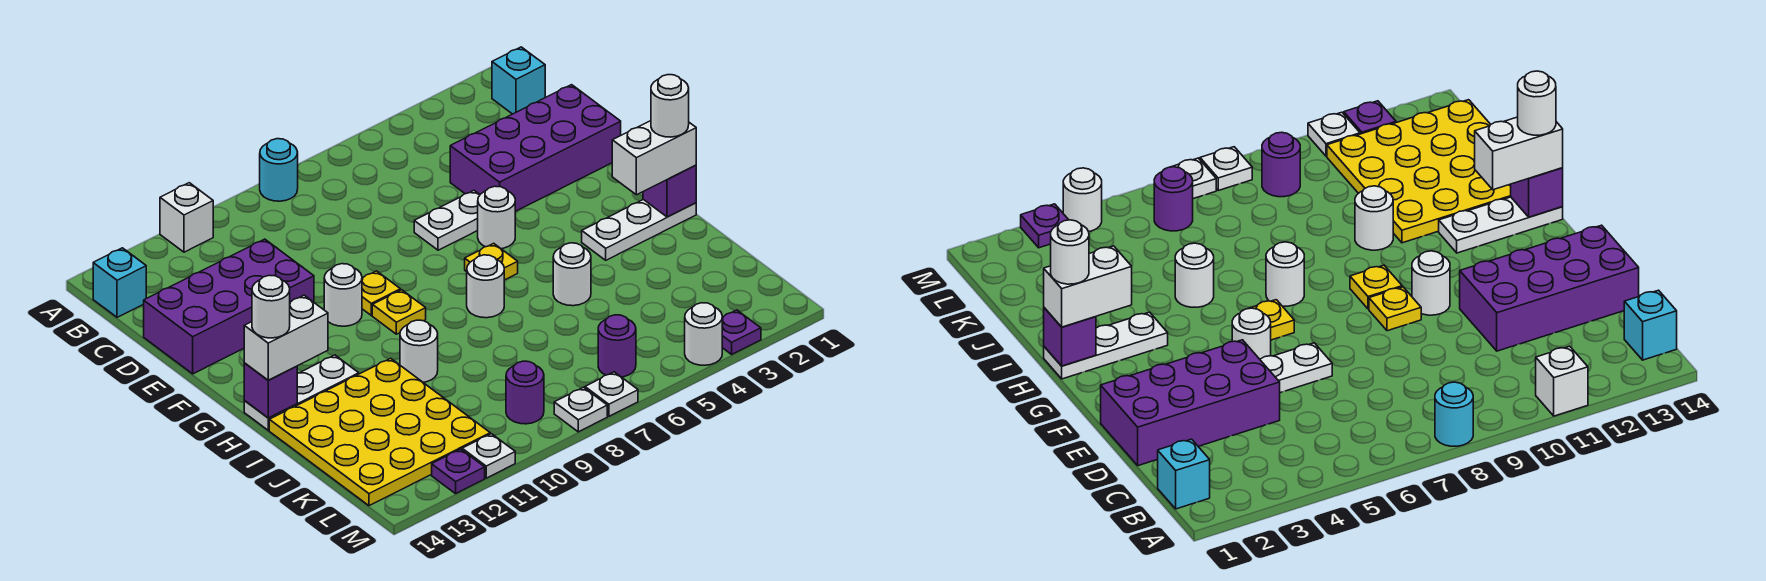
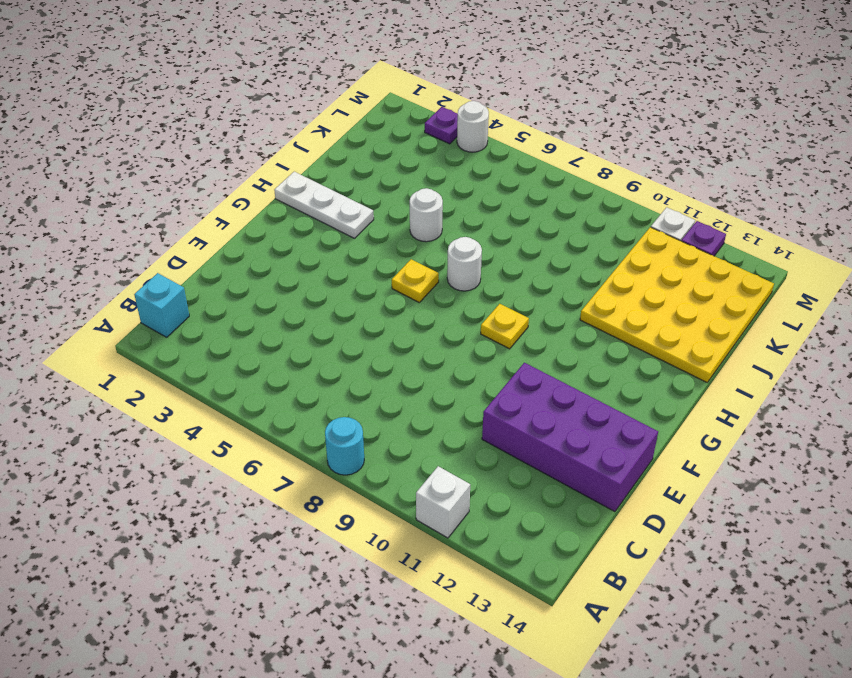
none -> cyan brick B14 level 1
none -> purple brick D1:E4 level 1
none -> white plate E5:E6 level 1
none -> white round brick F5 level 1

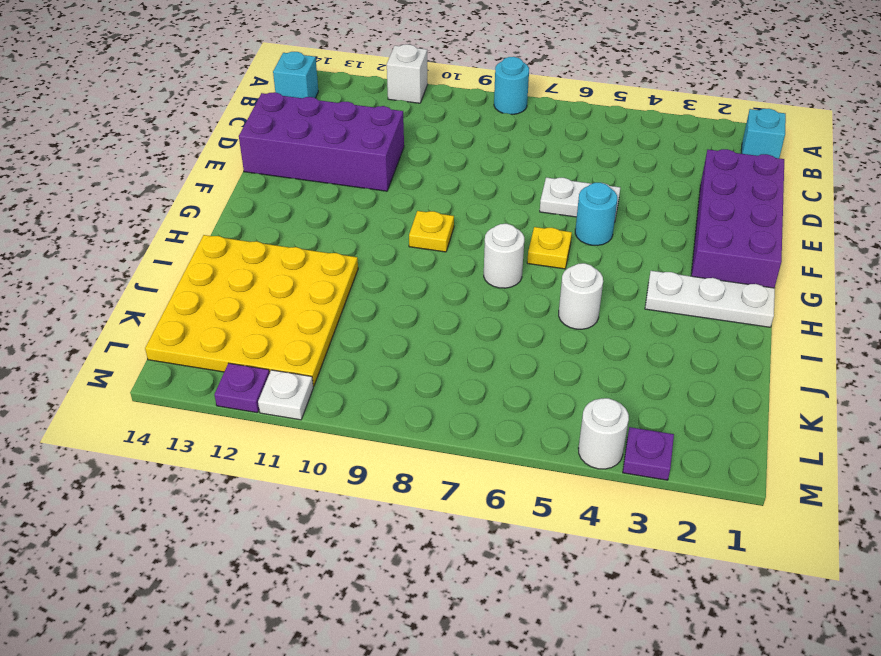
purple brick D1:G2 level 1 -> purple brick D1:E4 level 1
cyan round brick F5 level 1 -> white round brick F5 level 1
none -> yellow plate F9 level 1
none -> white round brick F10 level 1
none -> white plate H12:H14 level 1
none -> white round brick I10 level 1

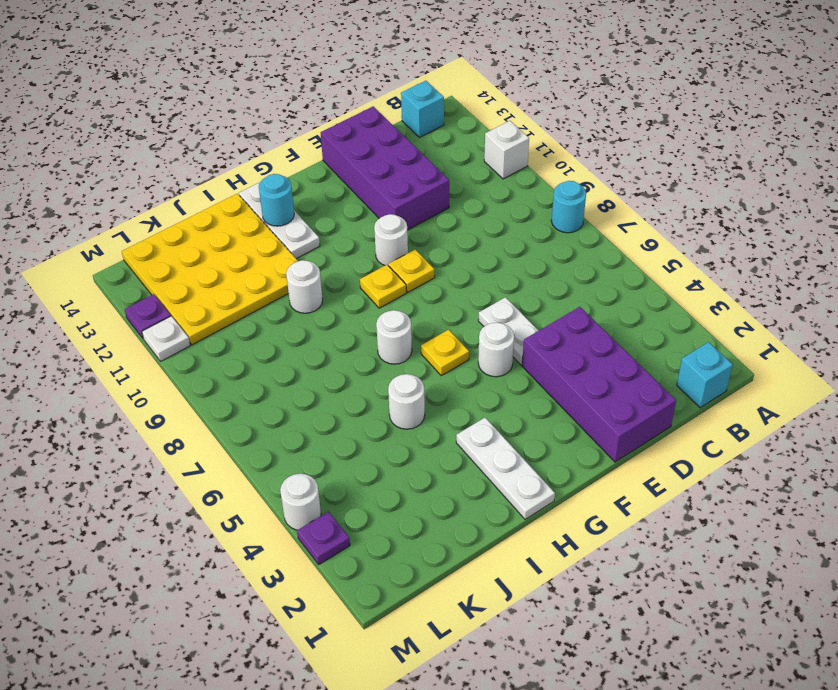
cyan round brick H13 level 2 -> none
none -> purple round brick L6 level 1
none -> purple round brick L9 level 1
none -> white plate M7 level 1
none -> white plate M8 level 1

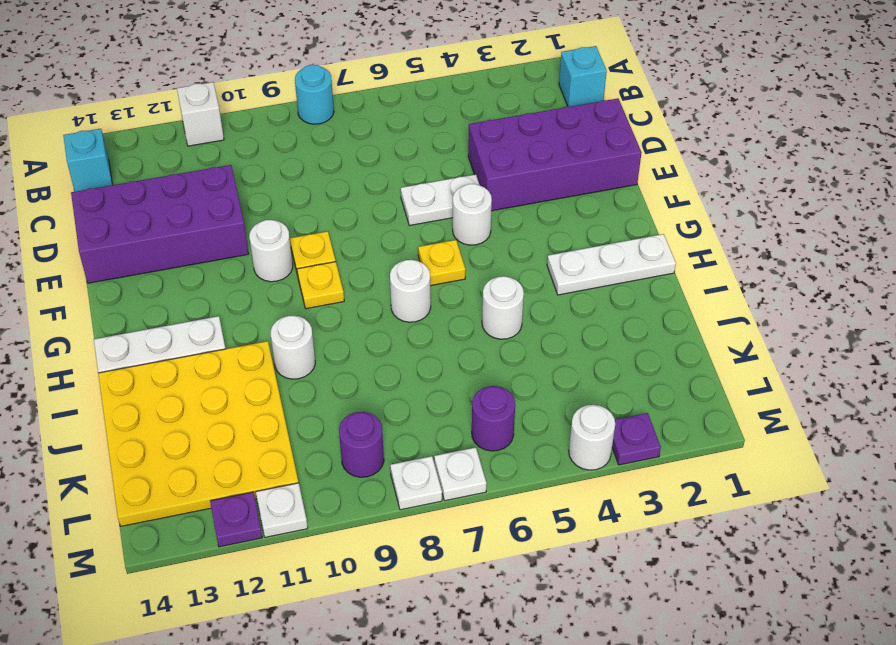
none -> purple brick H1 level 2
none -> purple brick H14 level 2
none -> white brick H1:H2 level 3
none -> white brick H13:H14 level 3

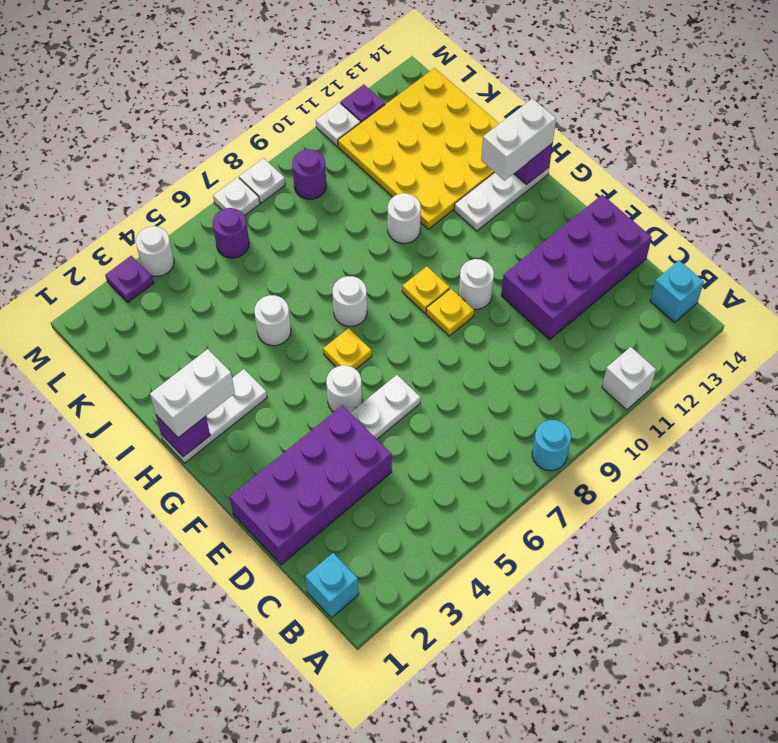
none -> white round brick H1 level 4
none -> white round brick H14 level 4

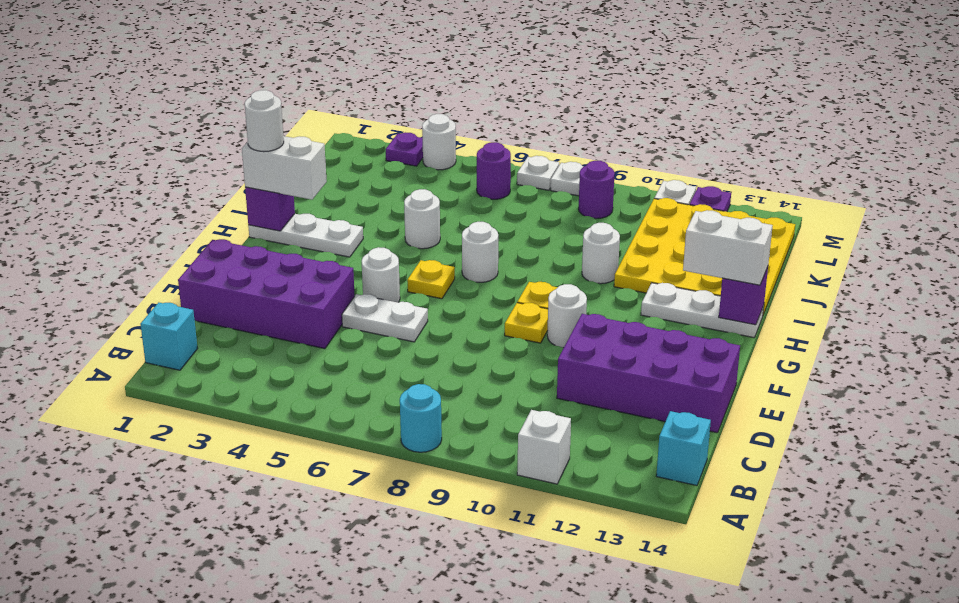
none -> white round brick H14 level 4

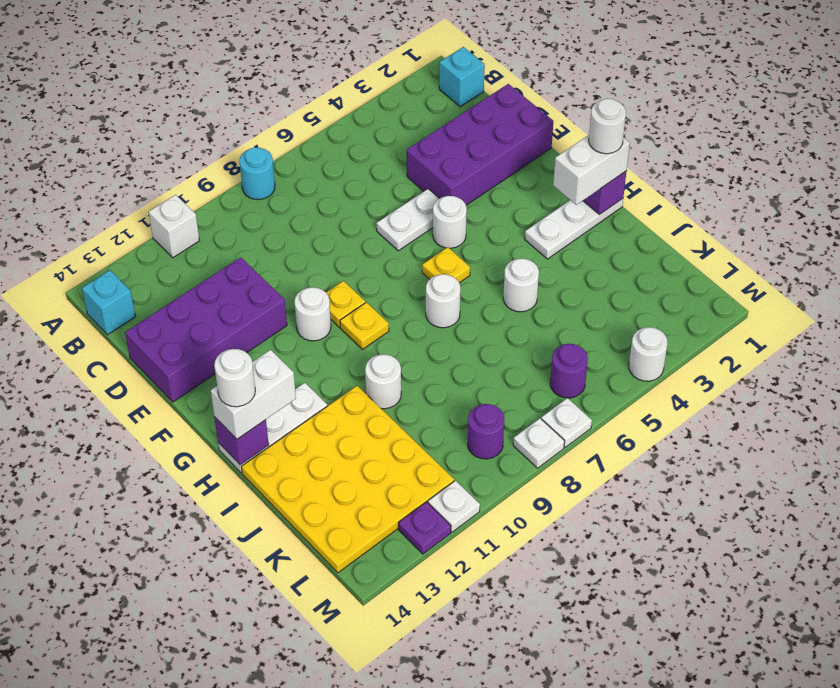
none -> purple plate M3 level 1

